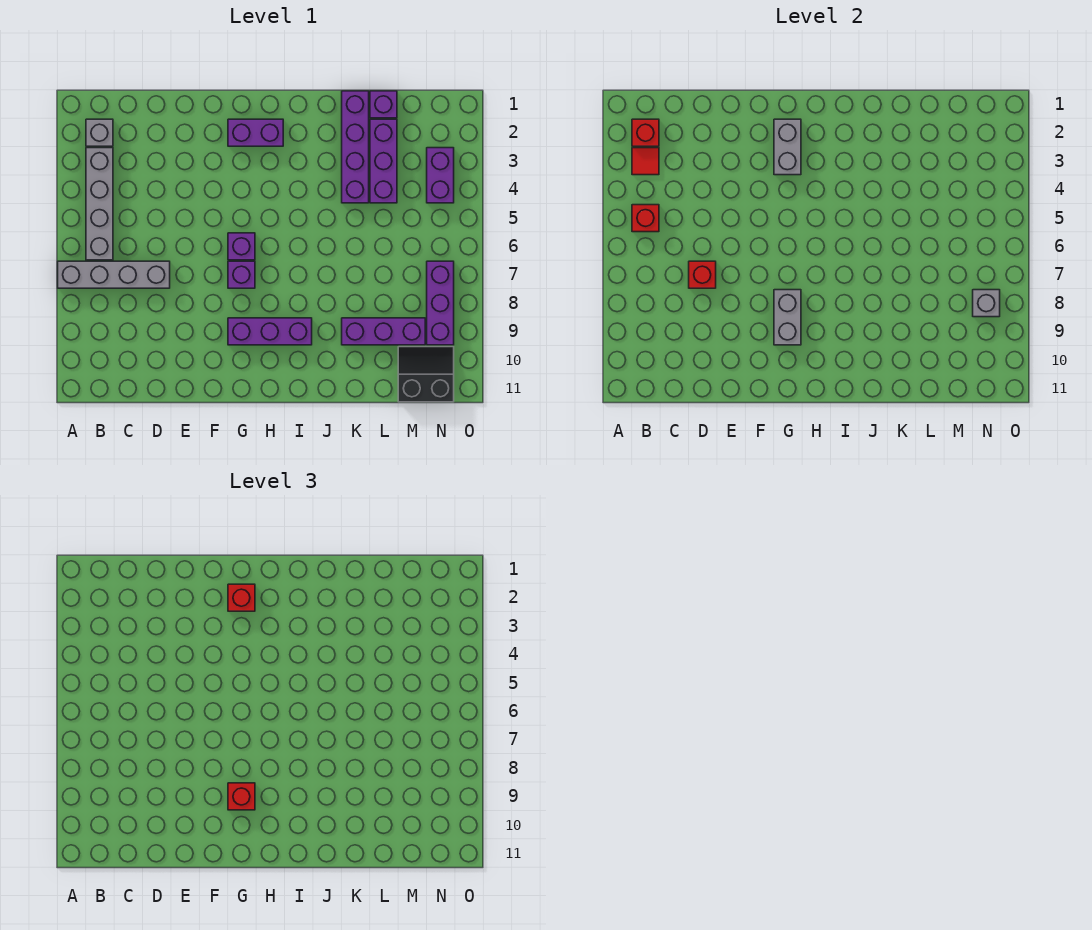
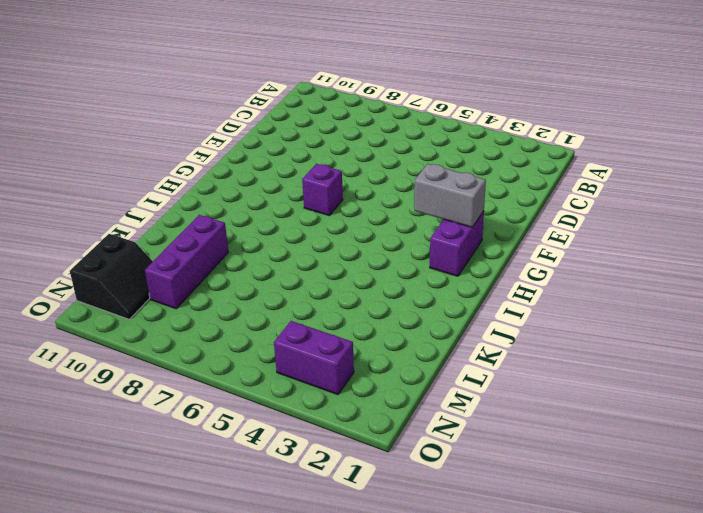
none -> grey brick A7:D7 level 1
none -> grey brick B2 level 1
none -> grey brick B3:B6 level 1

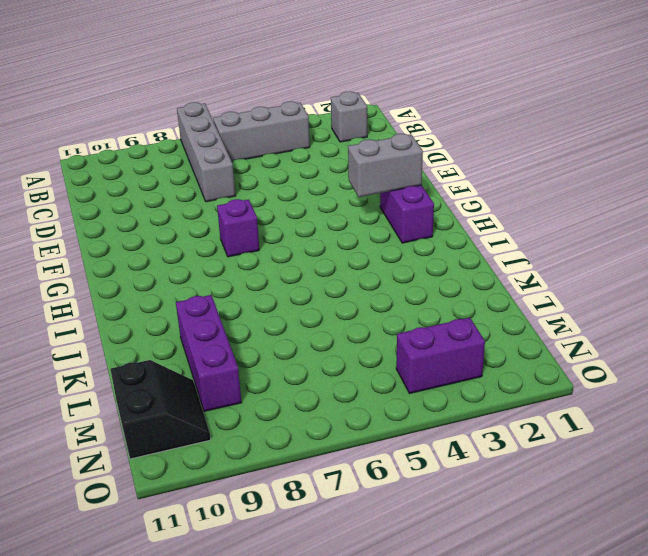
grey brick B4:B6 level 1 -> grey brick B3:B6 level 1
none -> purple brick G6 level 1
none -> purple brick G9:I9 level 1
none -> purple brick K1:K4 level 1

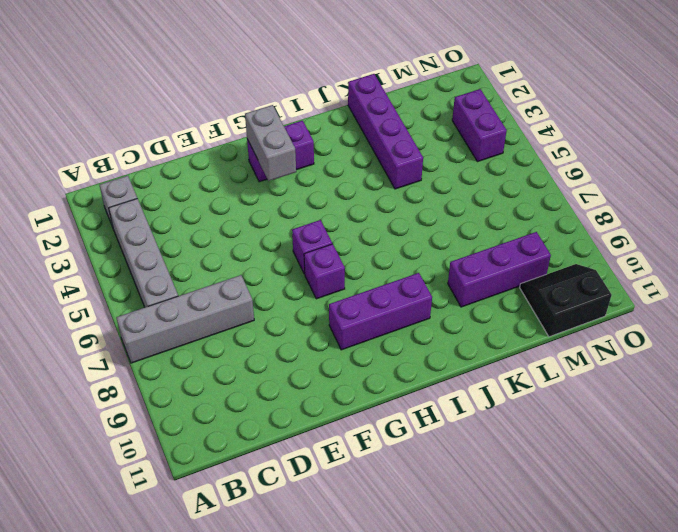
none -> purple brick L1 level 1
none -> purple brick L2:L4 level 1
none -> purple brick N7:N9 level 1

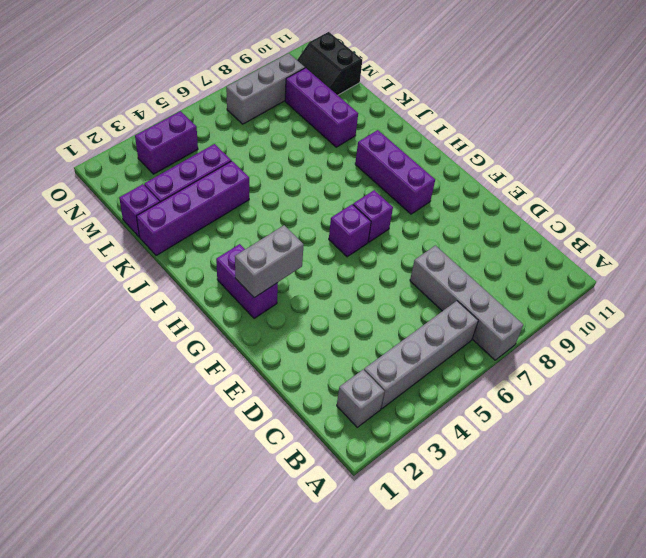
grey brick N7:N9 level 1 -> purple brick N7:N9 level 1
none -> red brick B2 level 2
none -> red tile B3 level 2
none -> red brick B5 level 2

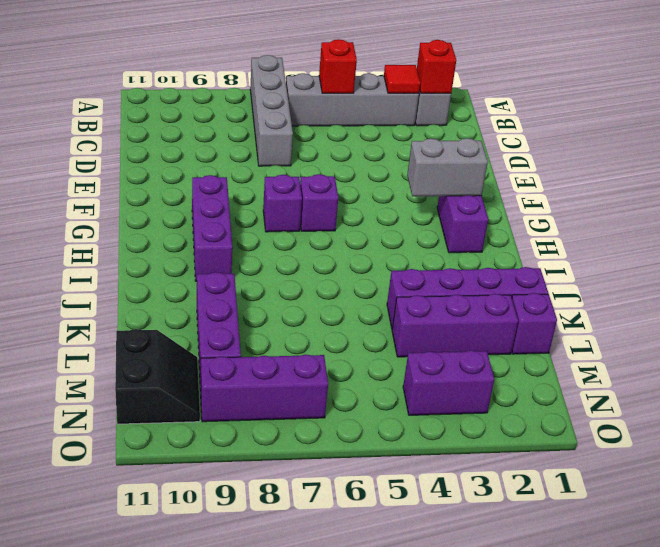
none -> red brick D7 level 2
none -> grey brick G8:G9 level 2
none -> grey brick N8 level 2

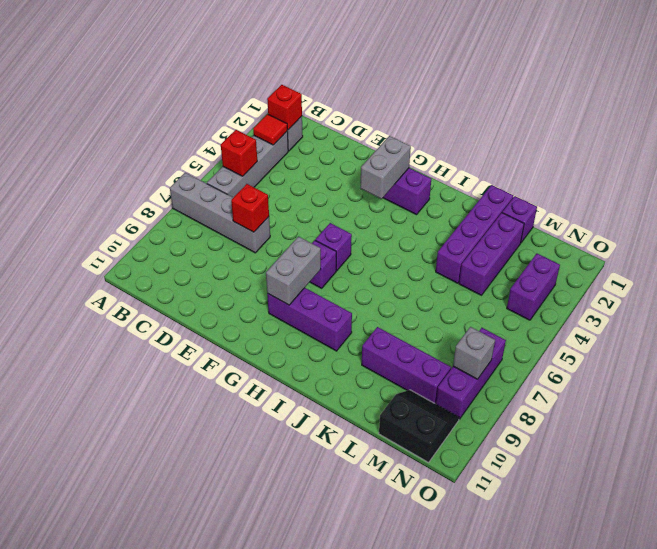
none -> red brick G2 level 3
none -> red brick G9 level 3

